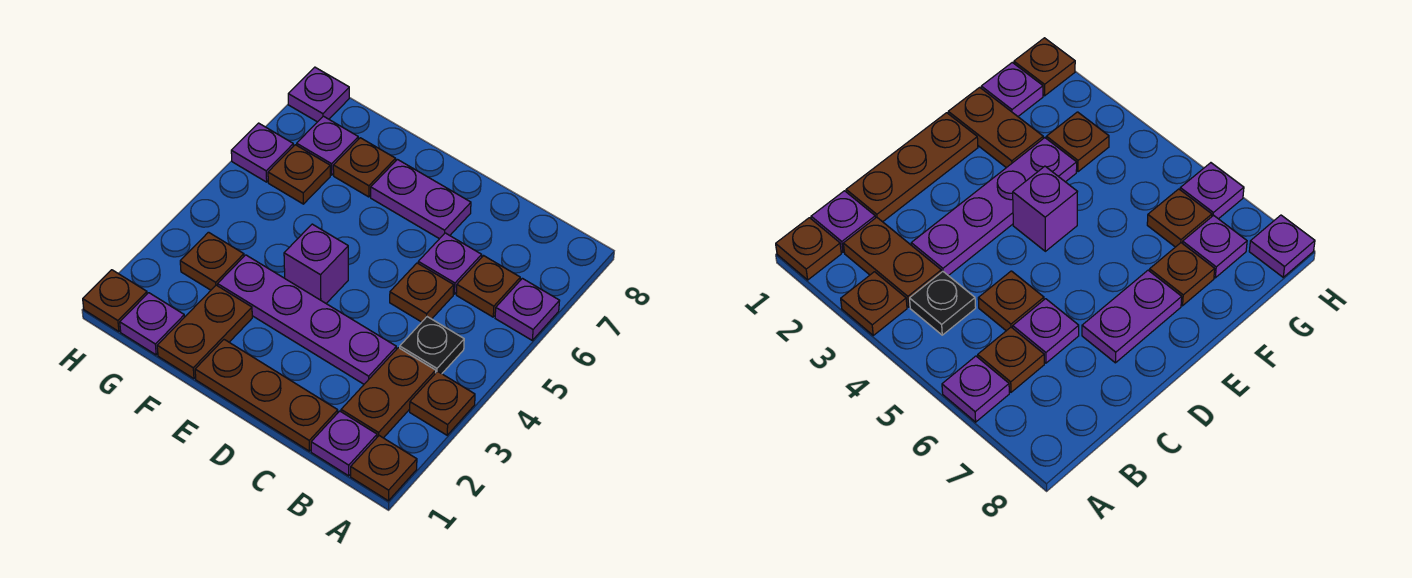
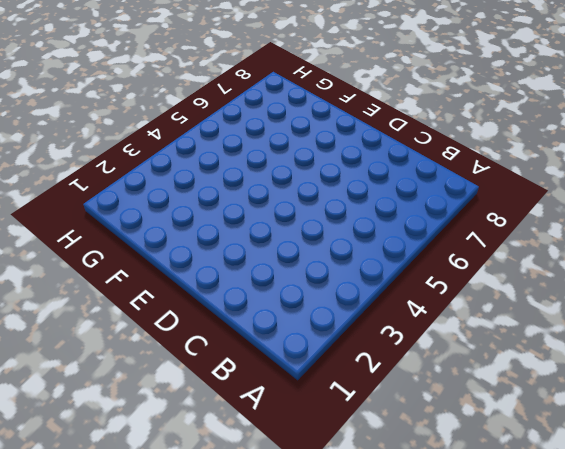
none -> brown plate A1 level 1
none -> brown plate A3 level 1
none -> purple plate A6 level 1

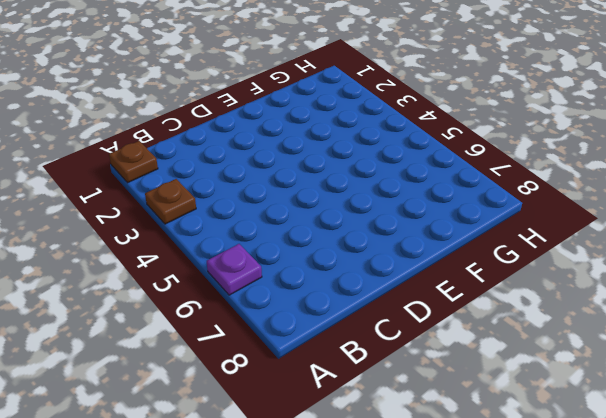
none -> purple plate B1 level 1
none -> brown plate B2:B3 level 1
none -> black plate B4 level 1

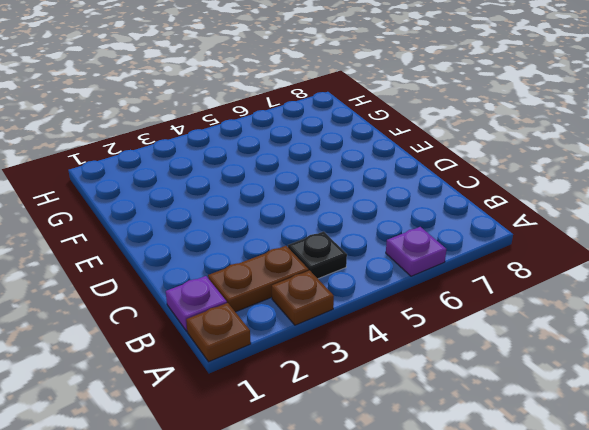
none -> brown plate B6 level 1
none -> brown plate C1:E1 level 1
none -> purple plate C3:F3 level 1

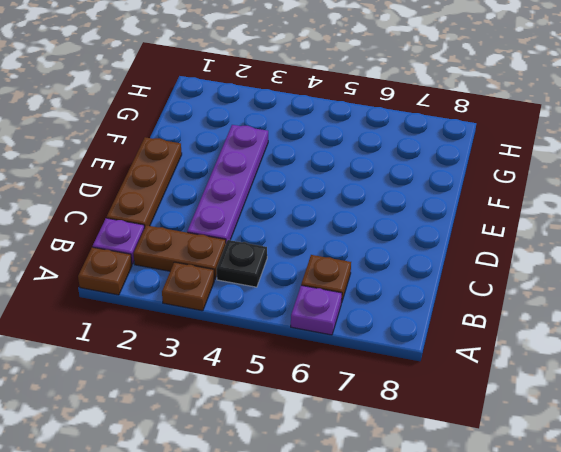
none -> brown plate C5 level 1
none -> purple plate C6 level 1
none -> purple plate D7:E7 level 1

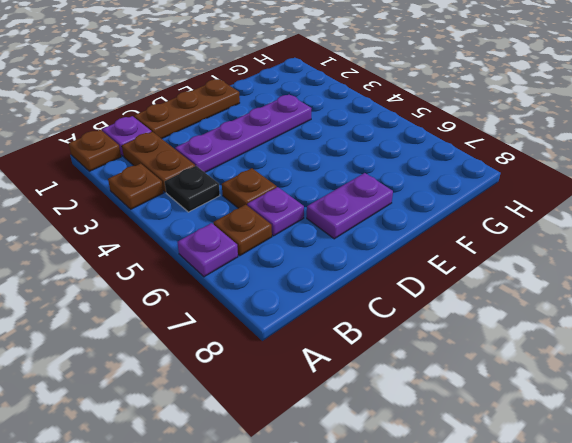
none -> purple brick E4 level 1
none -> brown plate F1:F2 level 1
none -> brown plate F7 level 1

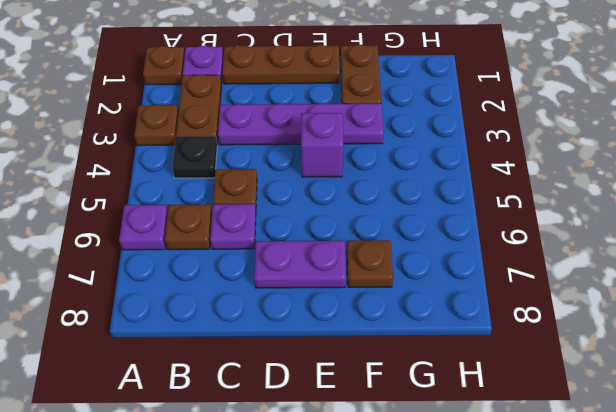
none -> purple plate G1 level 1
none -> brown plate G3 level 1
none -> brown plate G6 level 1

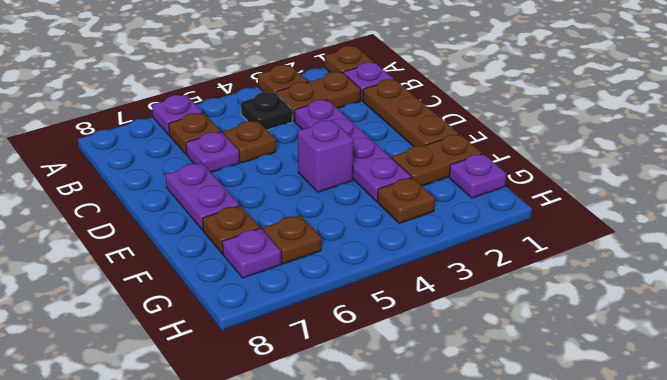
none -> brown plate H1 level 1
none -> purple plate H6 level 1
none -> purple plate H8 level 1

